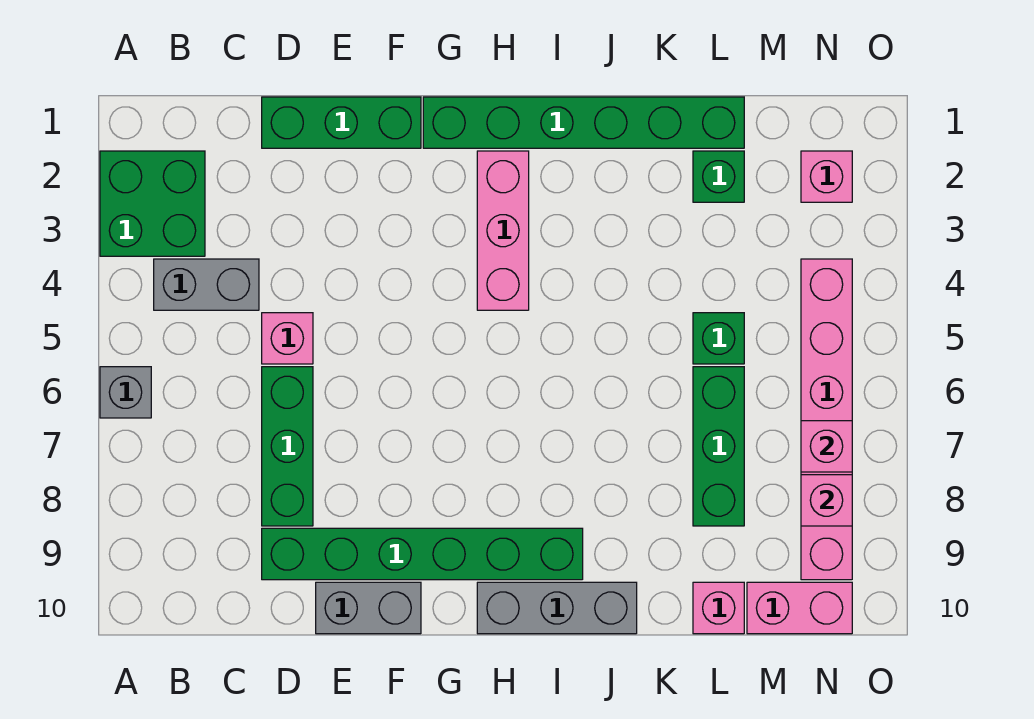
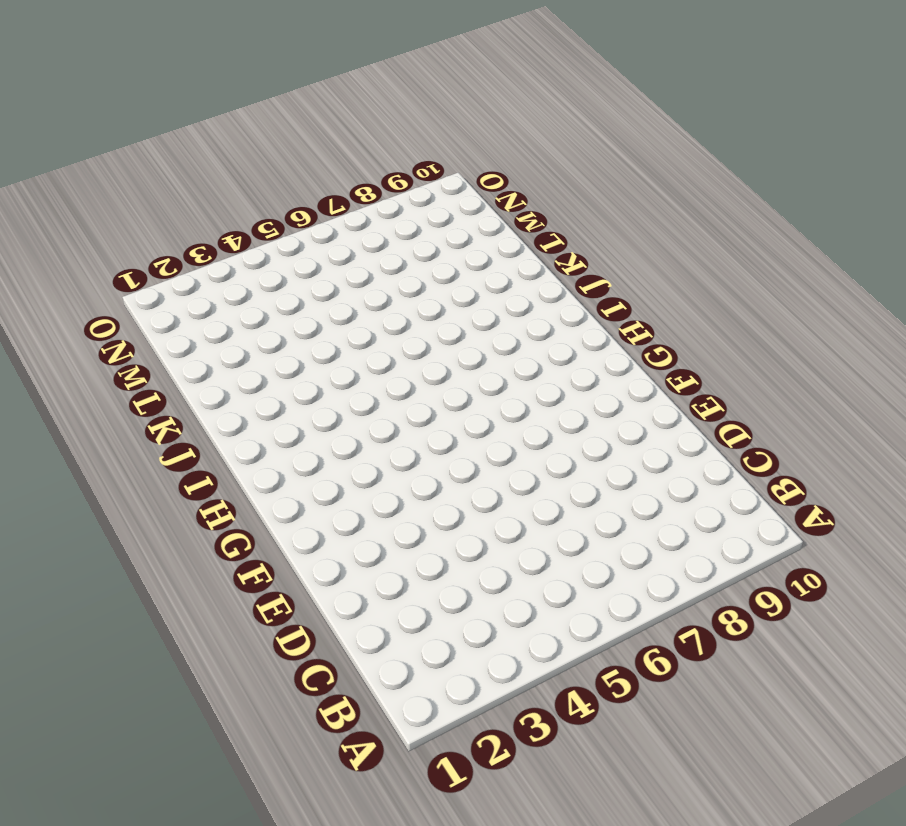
none -> green brick A2:B3 level 1
none -> grey brick A6 level 1
none -> grey brick B4:C4 level 1

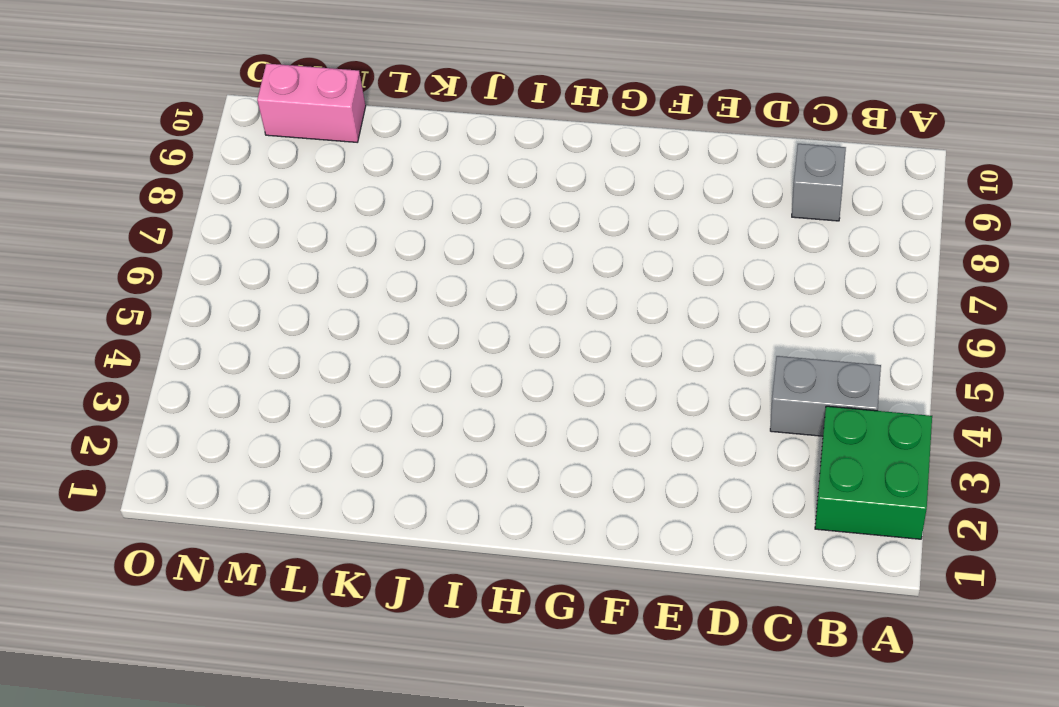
grey brick C9 level 1 -> grey brick A6 level 1
none -> green brick D1:F1 level 1
none -> pink brick D5 level 1
none -> green brick D6:D8 level 1

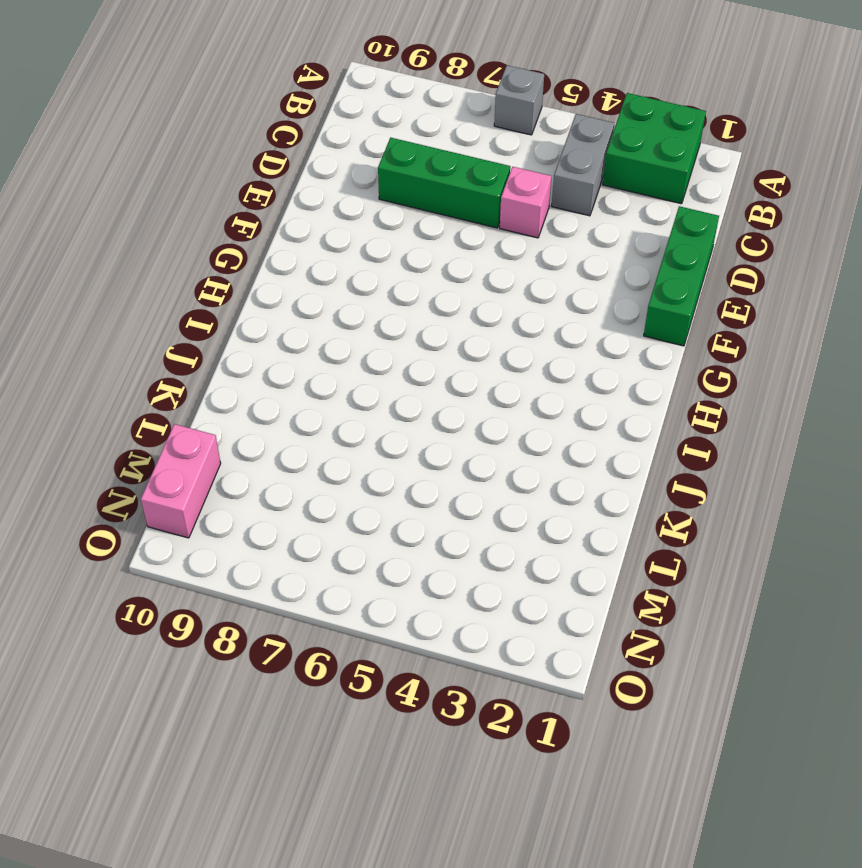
none -> green brick D9:I9 level 1
none -> grey brick E10:F10 level 1
none -> green brick G1:L1 level 1

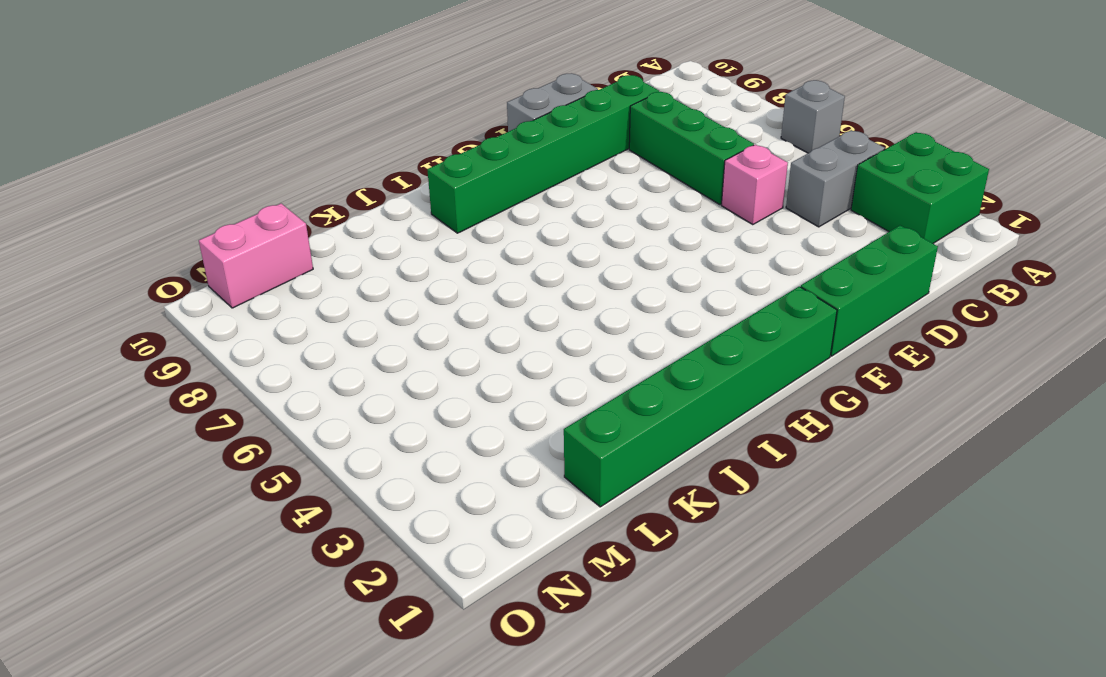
none -> pink brick H2:H4 level 1
none -> grey brick H10:J10 level 1
none -> green brick L2 level 1

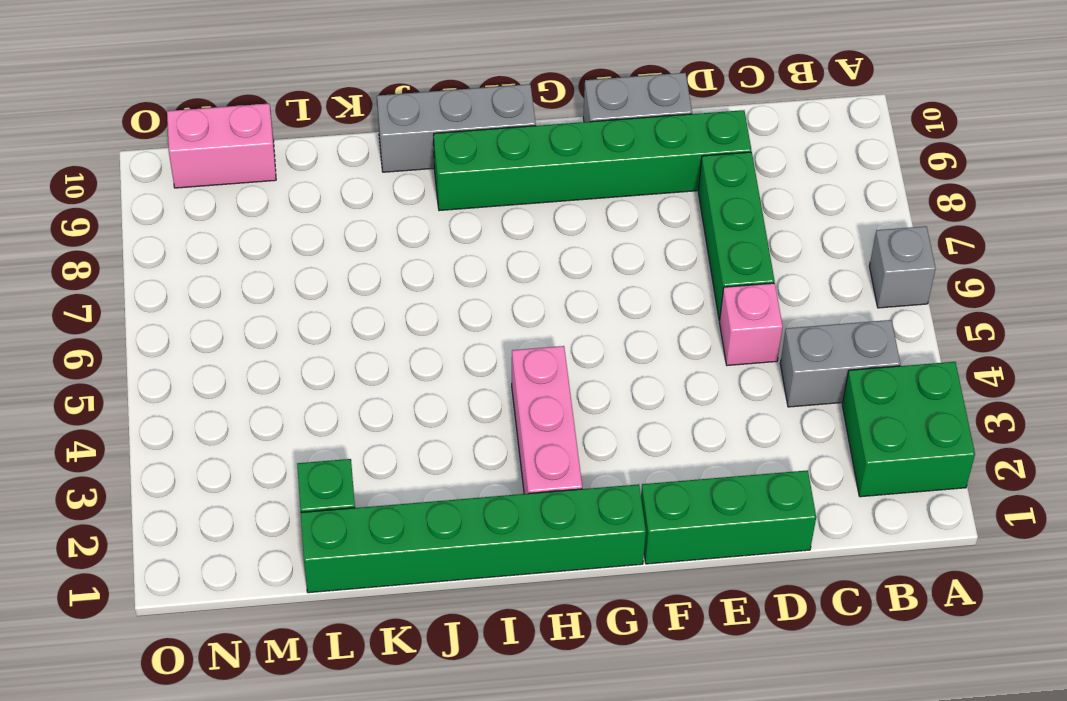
none -> green brick L5 level 1
none -> green brick L6:L8 level 1
none -> pink brick L10 level 1

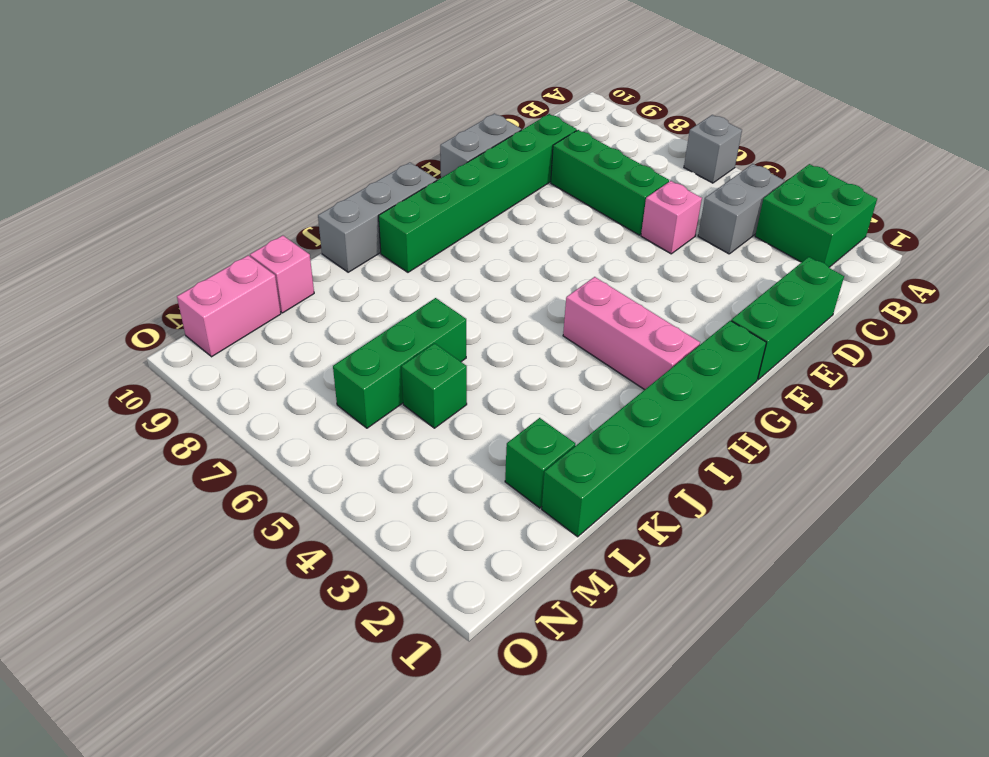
green brick K6:M6 level 1 -> green brick L6:L8 level 1
none -> pink brick N2 level 1
none -> pink brick N4:N9 level 1
none -> pink brick N7 level 2

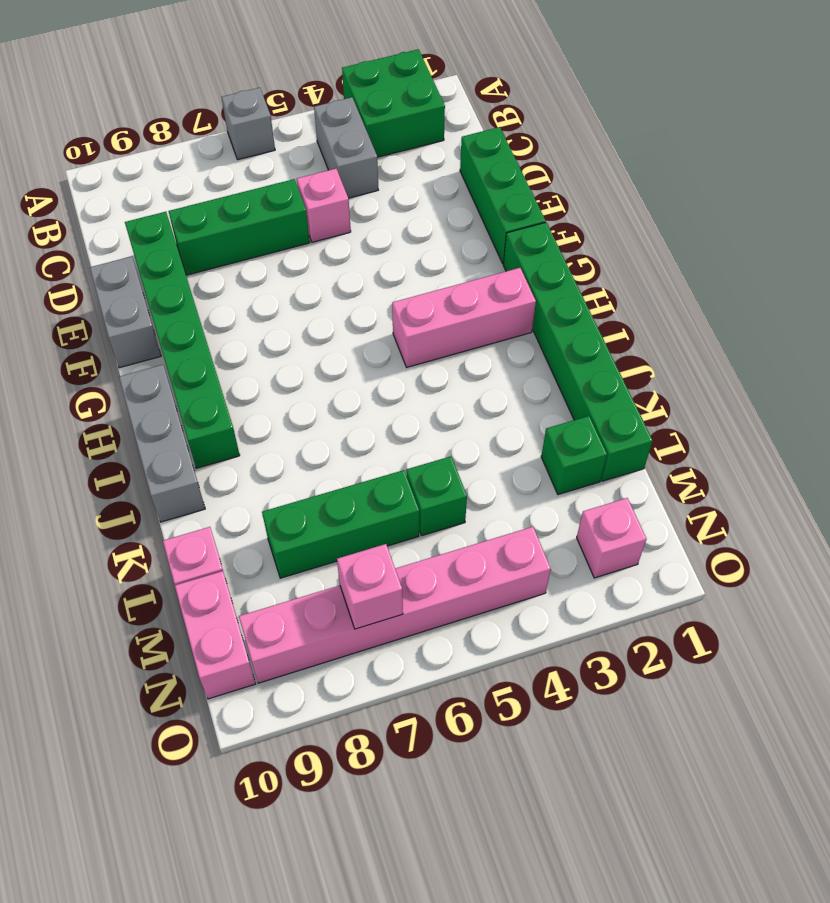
none -> pink brick N8 level 2

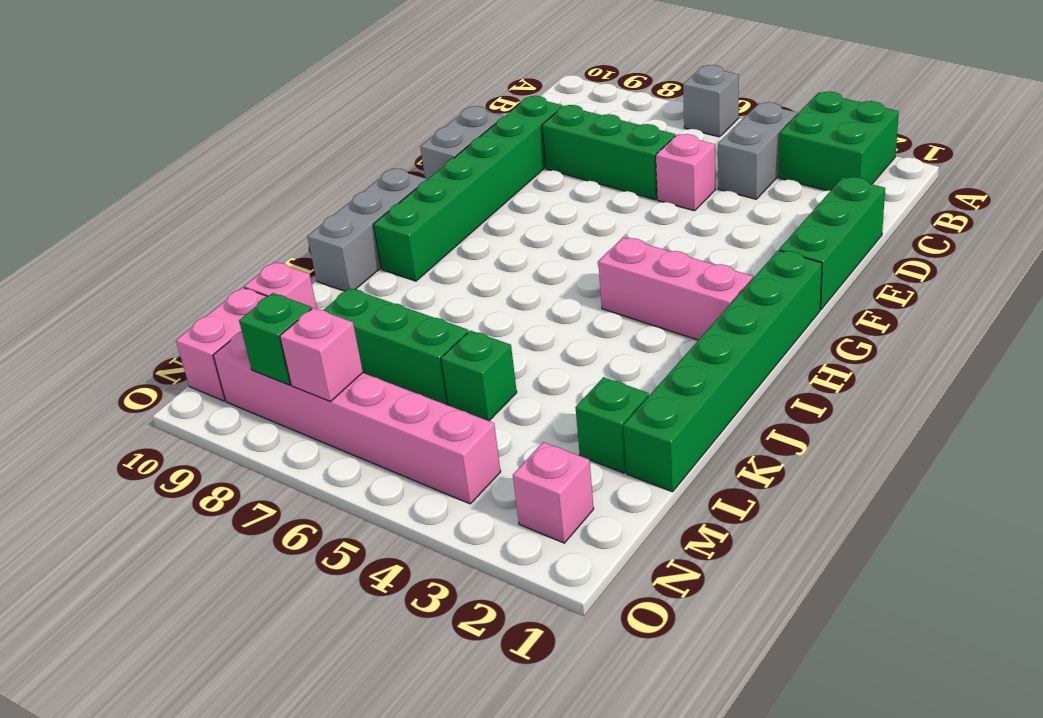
green brick N8 level 2 -> pink brick N8 level 2

